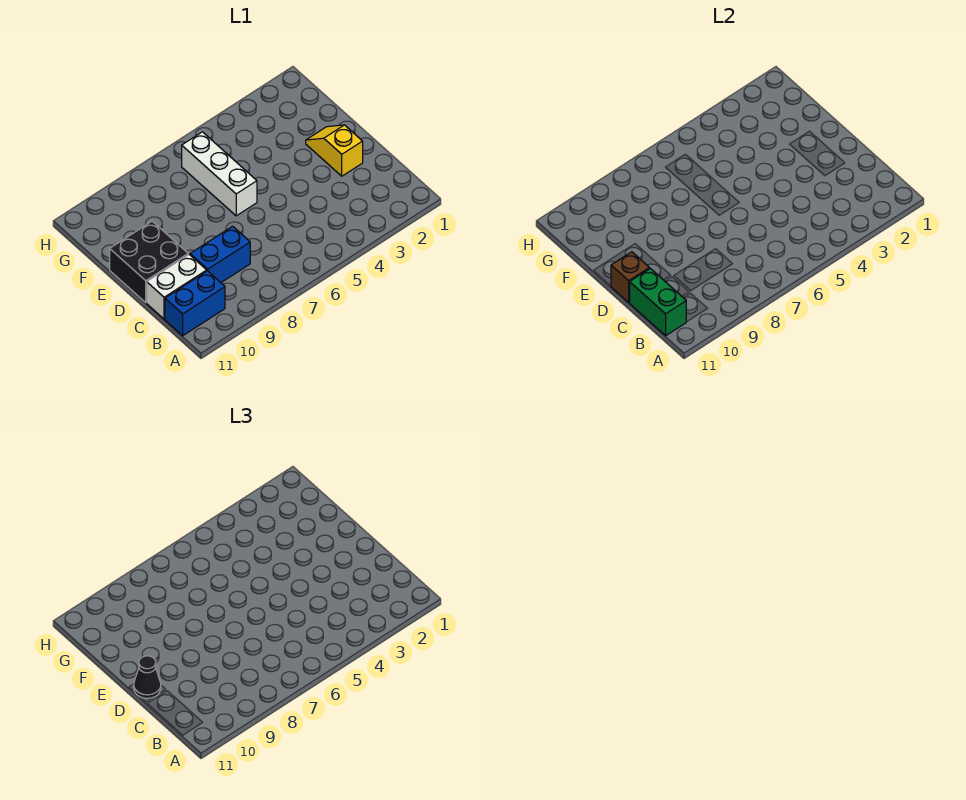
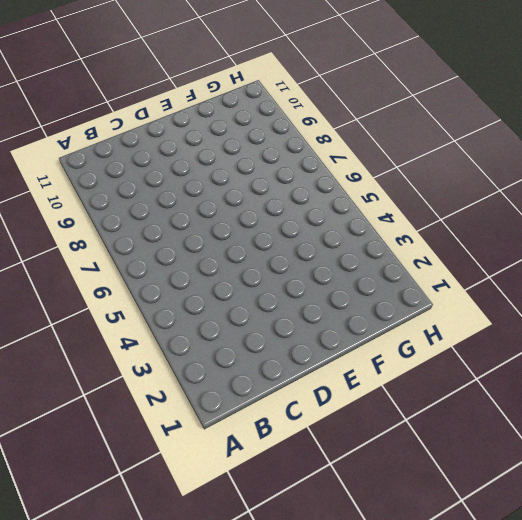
none -> blue brick B10:B11 level 1
none -> blue brick C8:C9 level 1

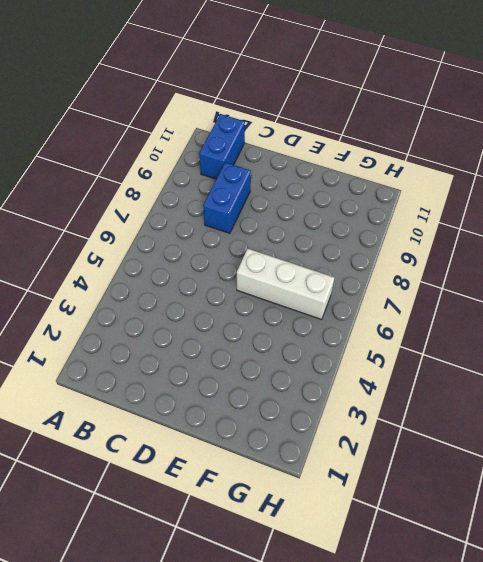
none -> white brick C10:C11 level 1
none -> yellow slope D2:E2 level 1 top D

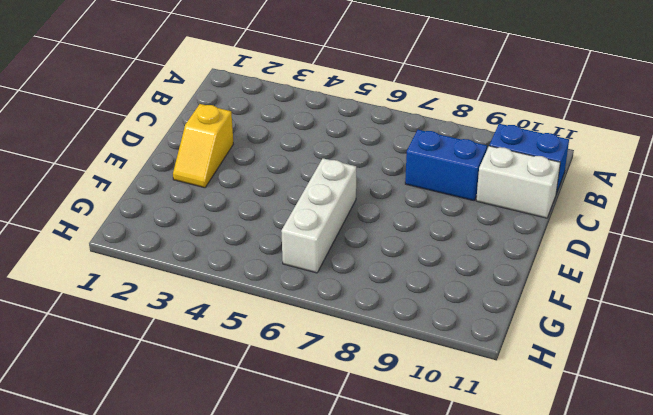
none -> black brick D10:E11 level 1
none -> green brick B11:C11 level 2

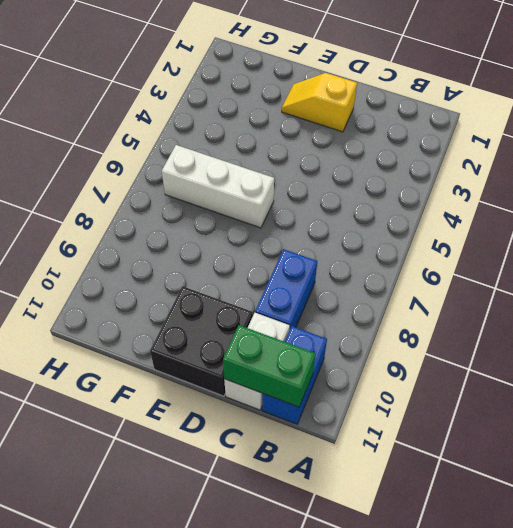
none -> brown brick D11 level 2
none -> black cone D11 level 3

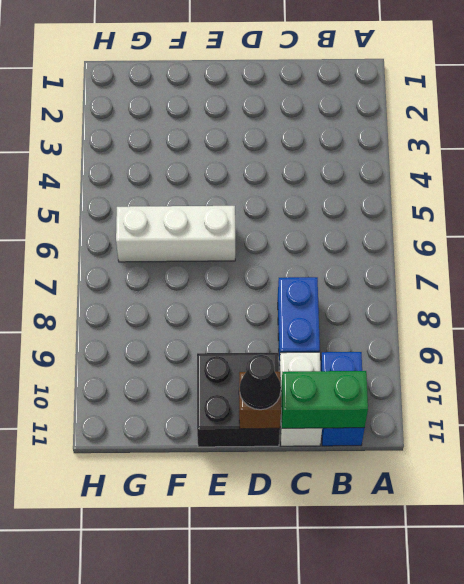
none -> yellow slope D2:E2 level 1 top D

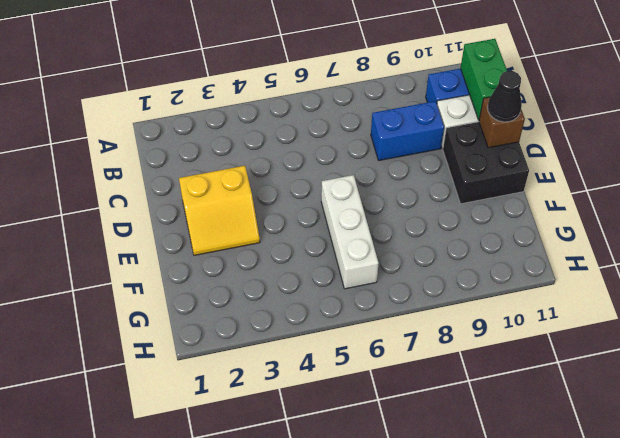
yellow slope D2:E3 level 1 top D -> yellow slope D2:E2 level 1 top D

